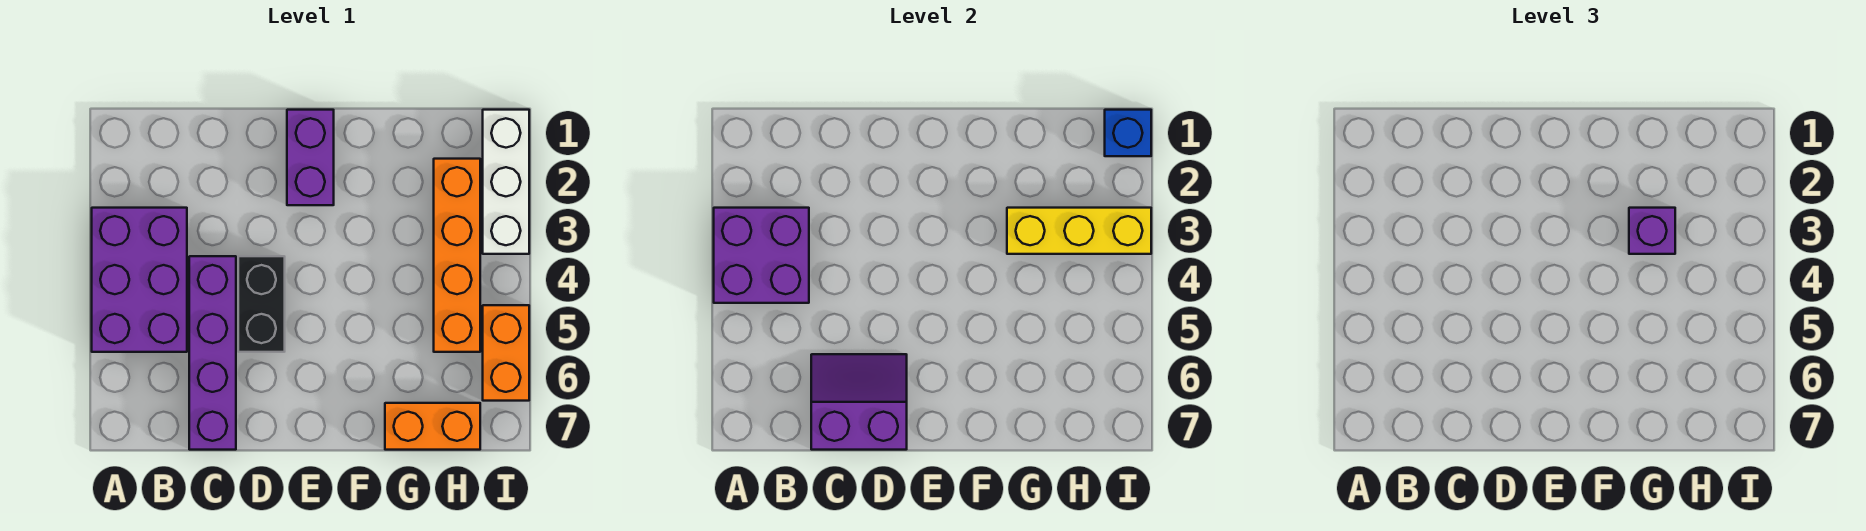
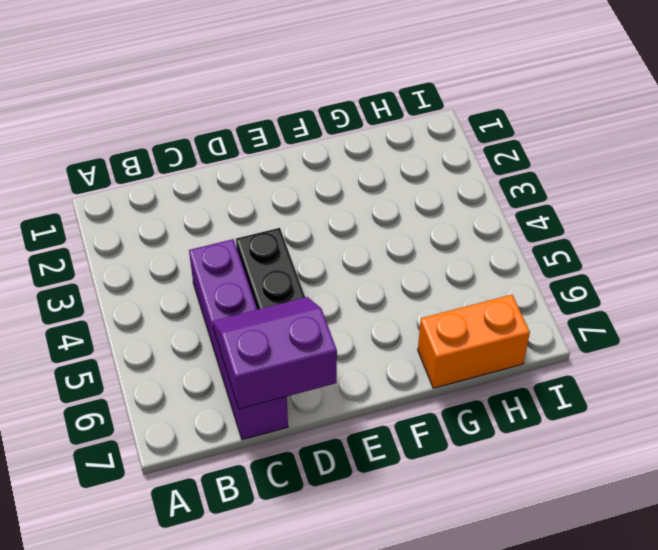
none -> purple brick A3:B5 level 1
none -> purple brick E1:E2 level 1
none -> orange brick H2:H5 level 1

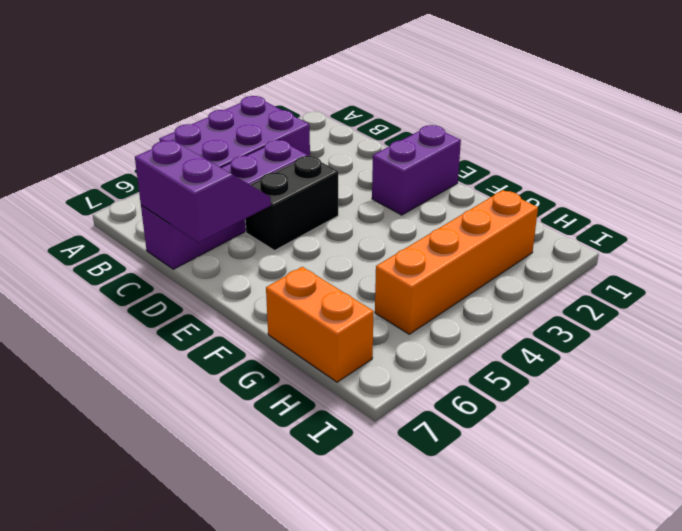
none -> white brick I1:I3 level 1
none -> orange brick I5:I6 level 1
none -> purple brick A3:B4 level 2

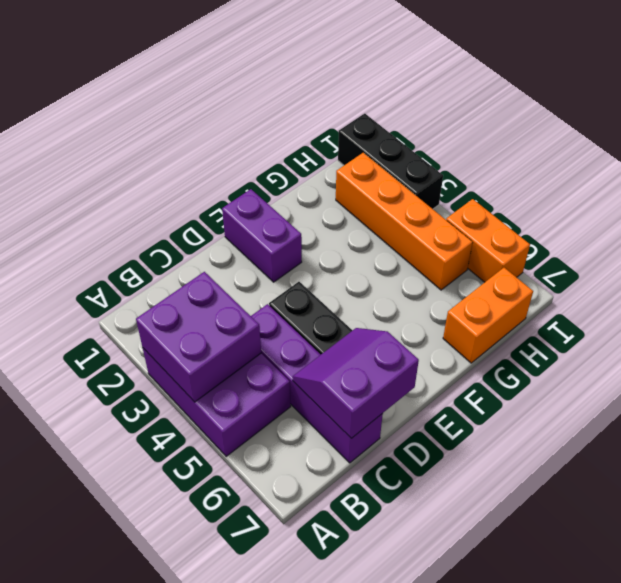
black brick I1:I3 level 1 -> white brick I1:I3 level 1
none -> yellow brick G3:I3 level 2
none -> blue brick I1 level 2
none -> purple brick G3 level 3

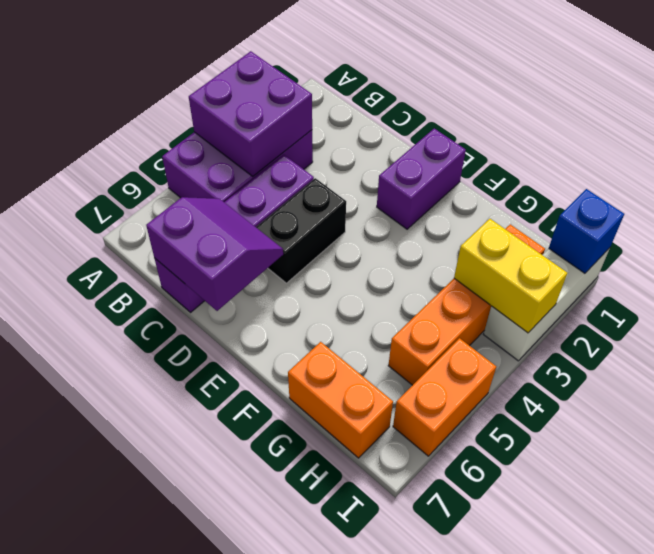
yellow brick H3:I3 level 2 -> yellow brick G3:I3 level 2
none -> purple brick G3 level 3

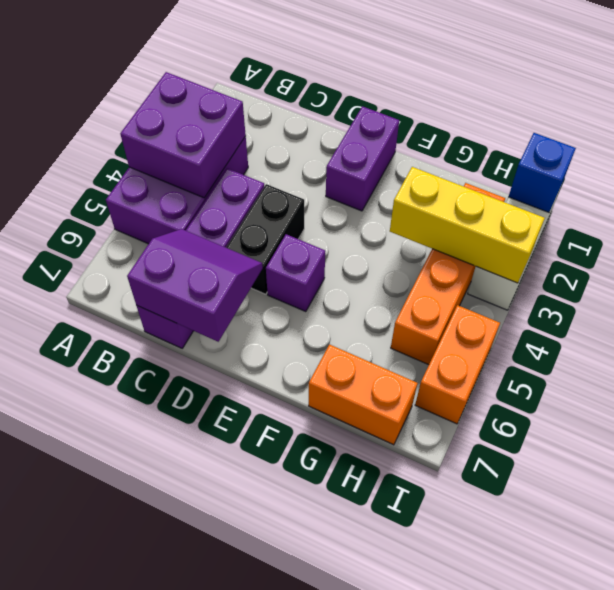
purple brick E5 level 1 -> purple brick G3 level 3

